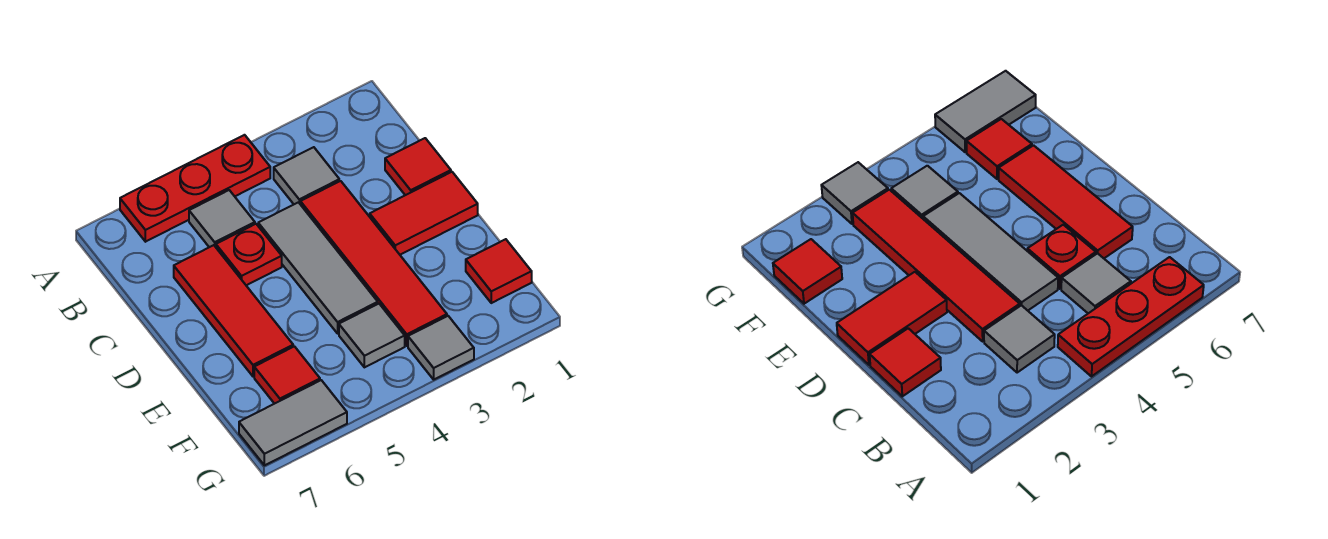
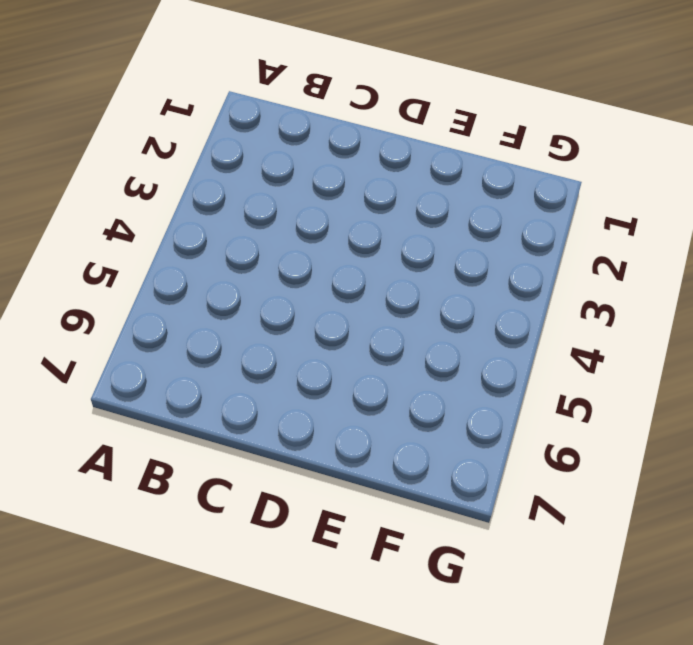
none -> red plate A4:A6 level 1
none -> grey tile B3 level 1
none -> grey tile B5 level 1

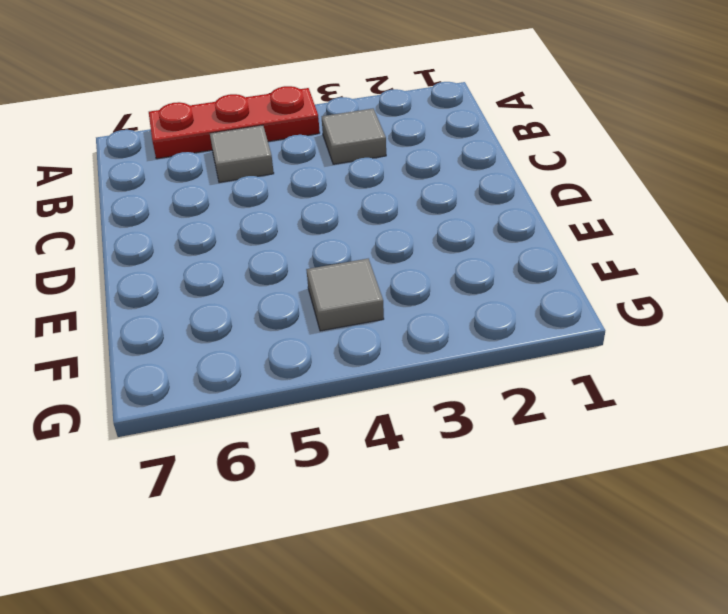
none -> red tile C1 level 1
none -> red tile C3:F3 level 1
none -> grey tile C4:E4 level 1

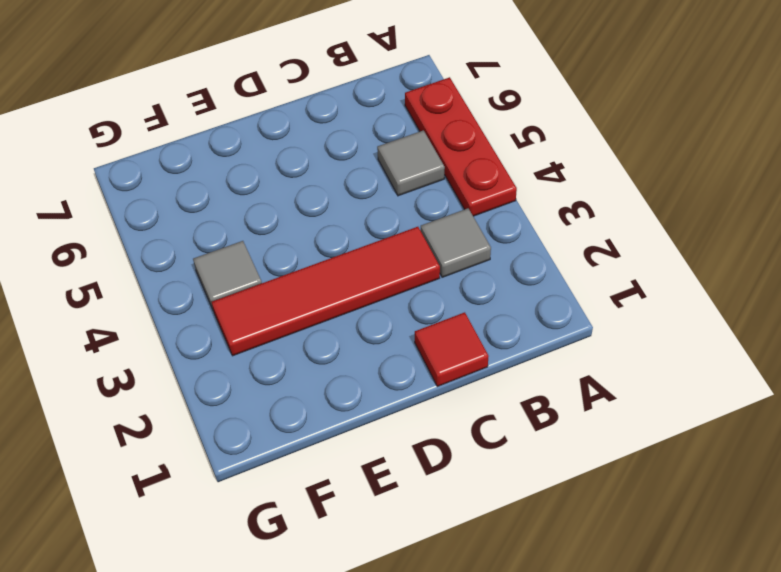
none -> grey tile C4:E4 level 1
none -> red plate C5 level 1
none -> red tile C6:E6 level 1

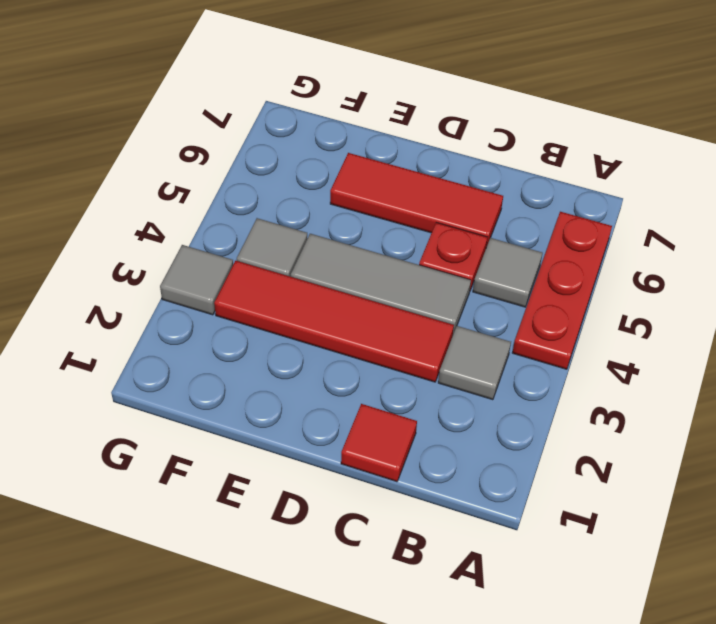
none -> red tile D1:D2 level 1
none -> red tile F1 level 1
none -> red tile F6 level 1

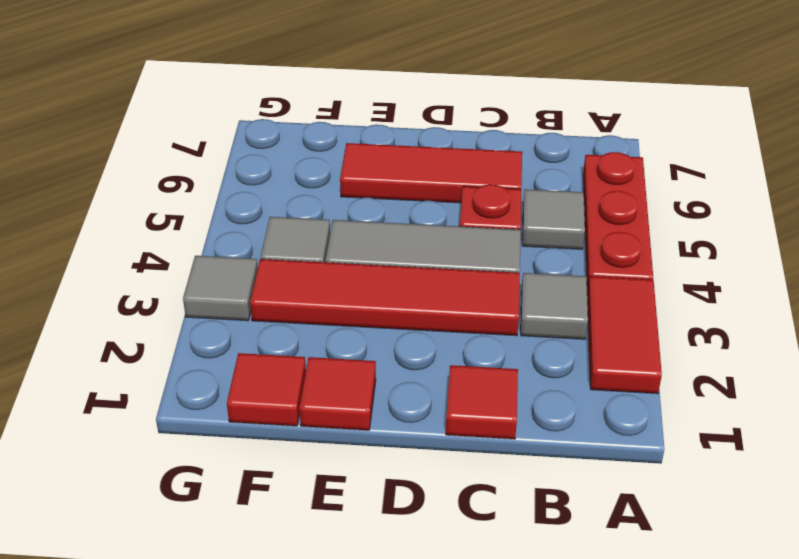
red tile A2:A3 level 1 -> red tile D1:D2 level 1
red tile E1 level 1 -> red tile F6 level 1
none -> grey tile G6:G7 level 1

